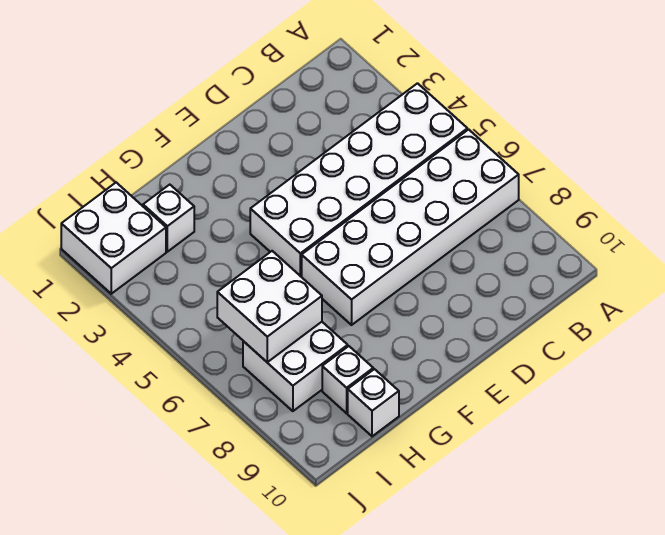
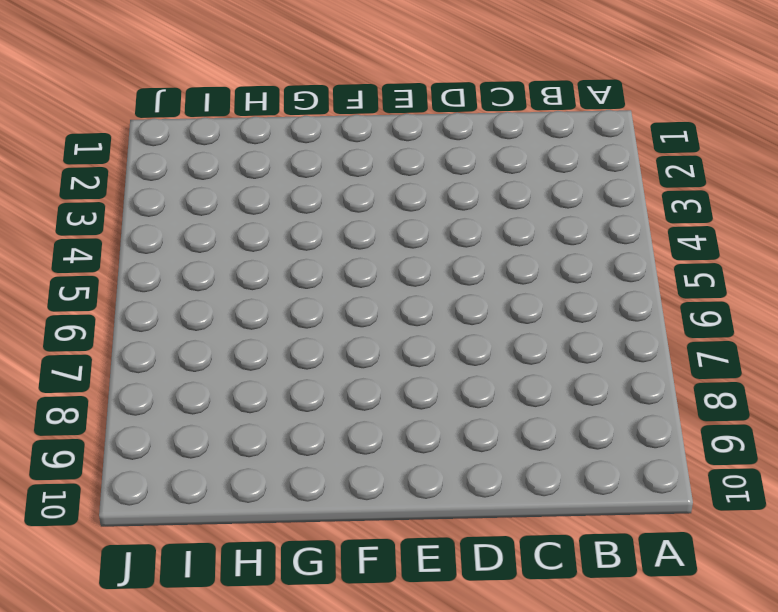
none -> white brick A4:F5 level 1
none -> white brick A6:F7 level 1

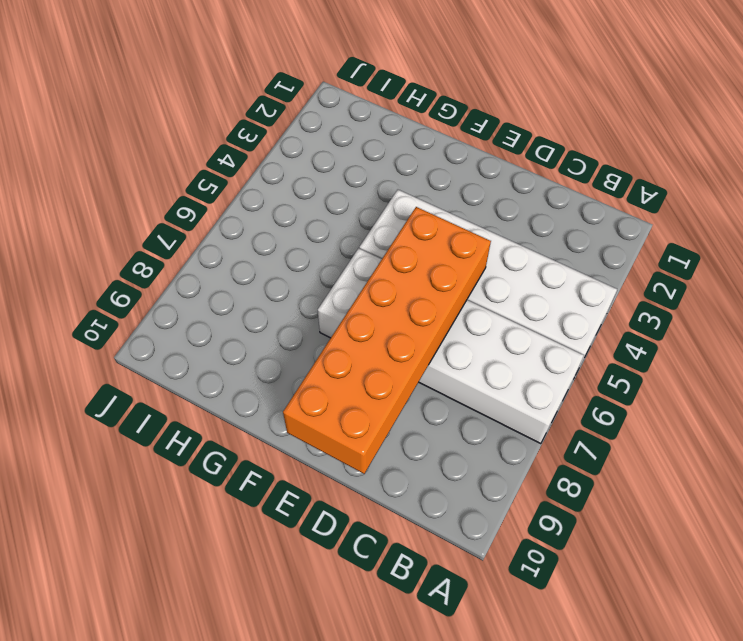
orange brick D5:E10 level 2 -> none
none -> white brick H2 level 1
none -> white brick H7:I8 level 1

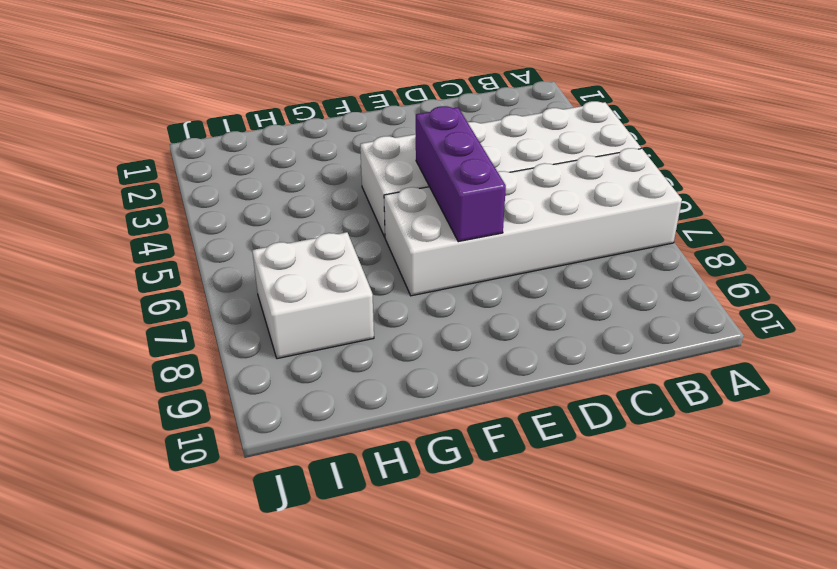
purple brick E5:E7 level 2 -> none
none -> white brick H2 level 1
none -> white brick H9 level 1

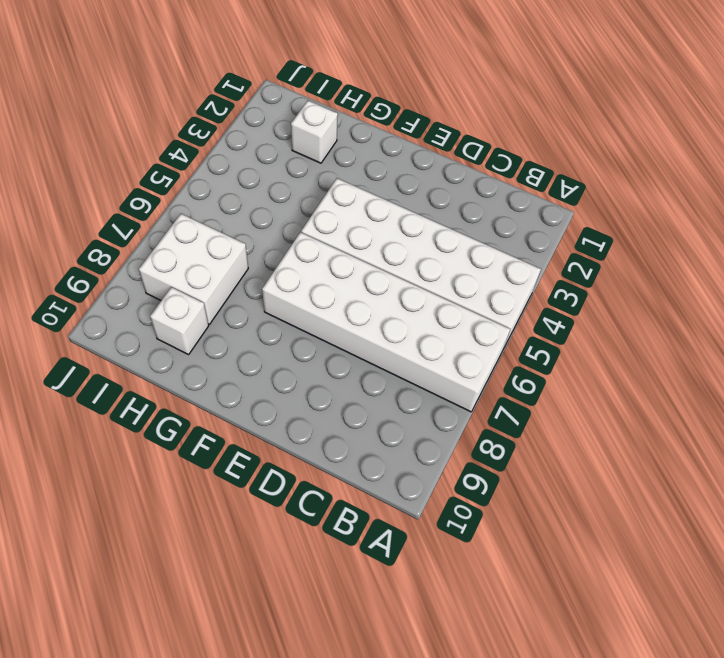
none -> white brick H10 level 1
none -> white brick I1:J2 level 1

